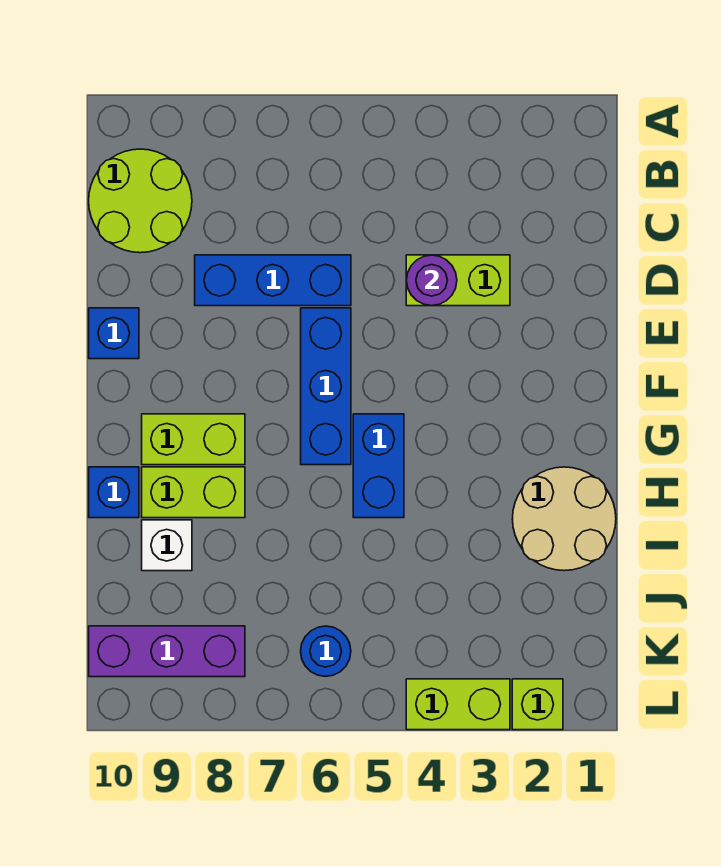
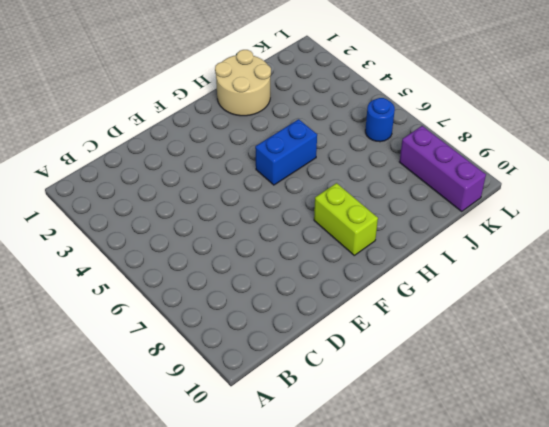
none -> lime round brick B9:C10 level 1
none -> lime brick D3:D4 level 1
none -> blue brick D6:D8 level 1

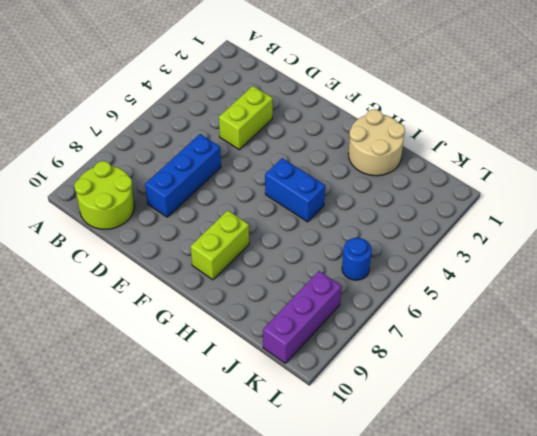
none -> blue brick E6:G6 level 1
none -> blue brick E10 level 1
none -> lime brick H8:H9 level 1

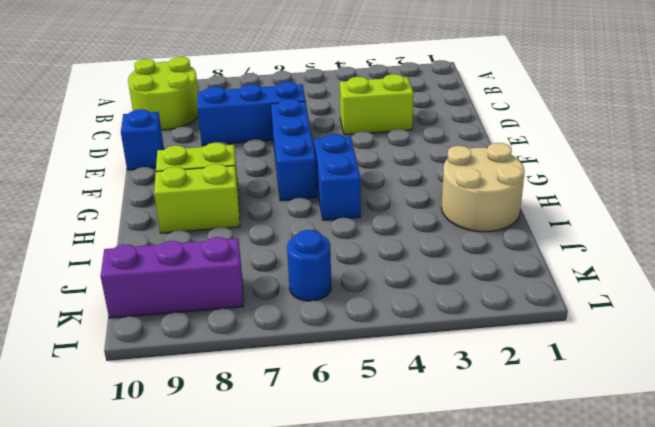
none -> blue brick H10 level 1
none -> white brick I9 level 1
none -> lime brick L2 level 1

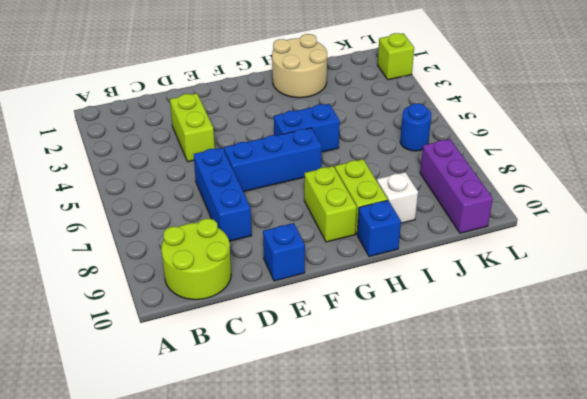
none -> lime brick L3:L4 level 1
none -> purple round brick D4 level 2

